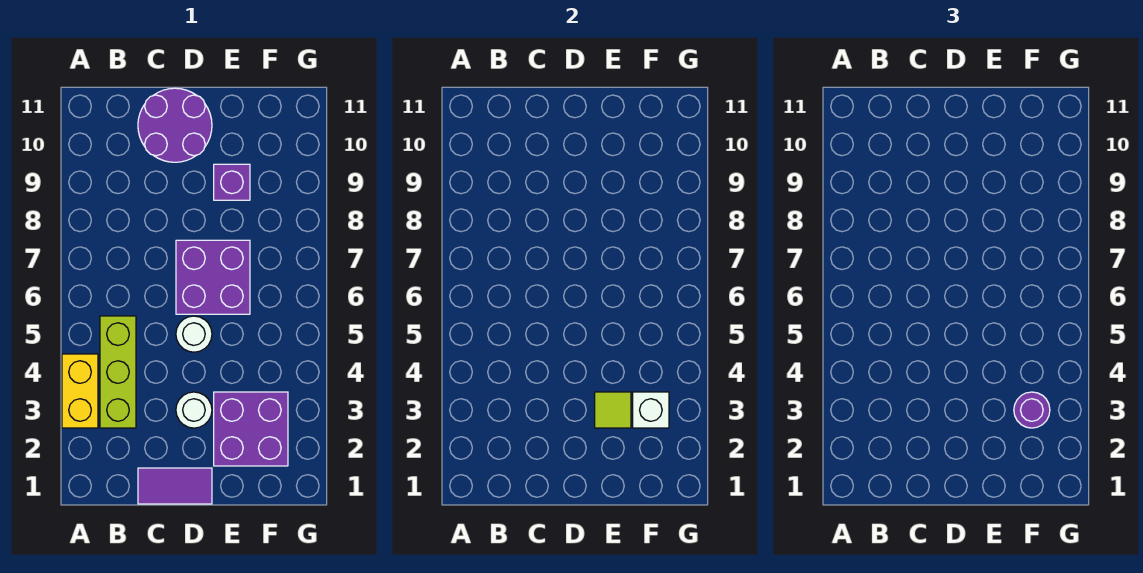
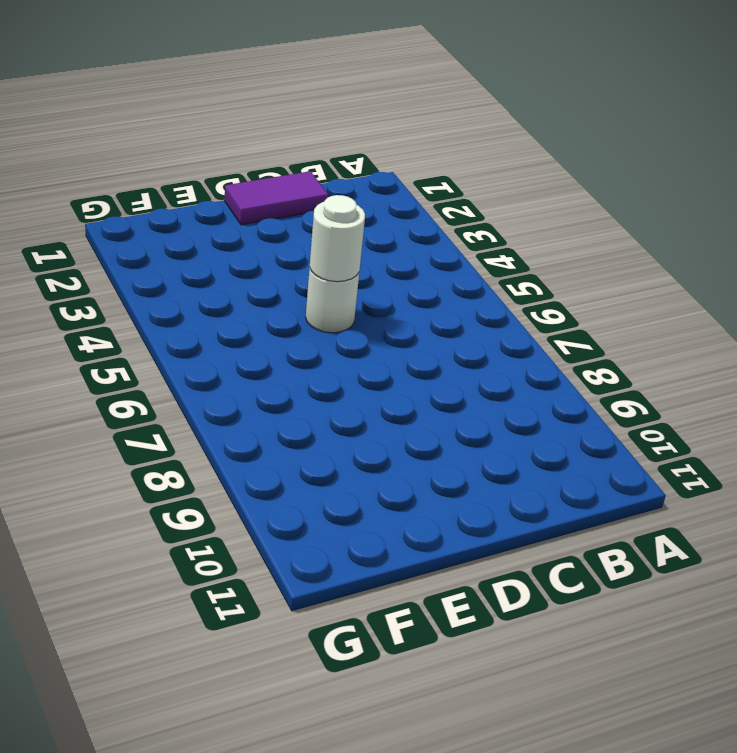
white round brick D5 level 2 -> white round brick D3 level 1
none -> yellow brick A3:A4 level 1
none -> lime brick B3:B5 level 1
none -> purple round brick C10:D11 level 1

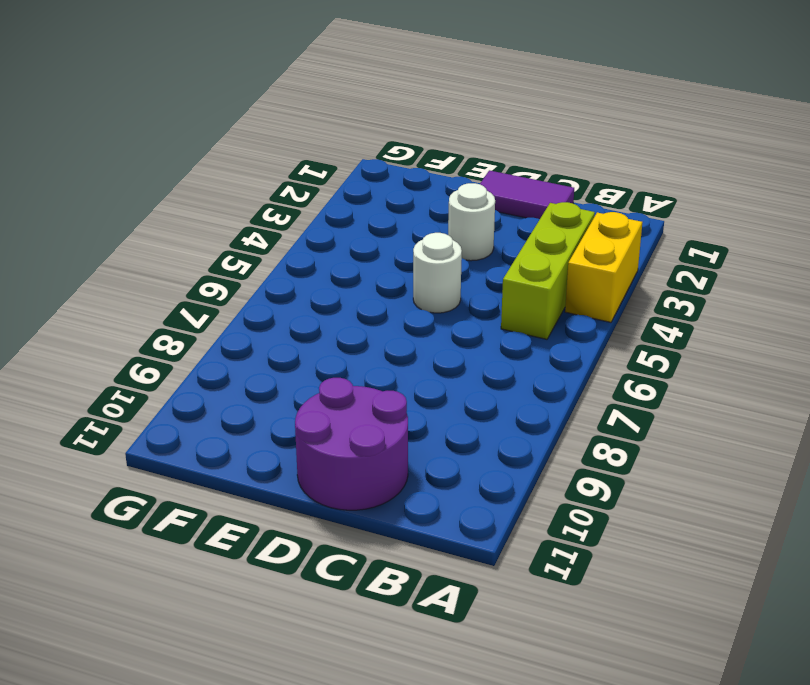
none -> purple brick D6:E7 level 1
none -> purple brick E2:F3 level 1
none -> purple brick E9 level 1

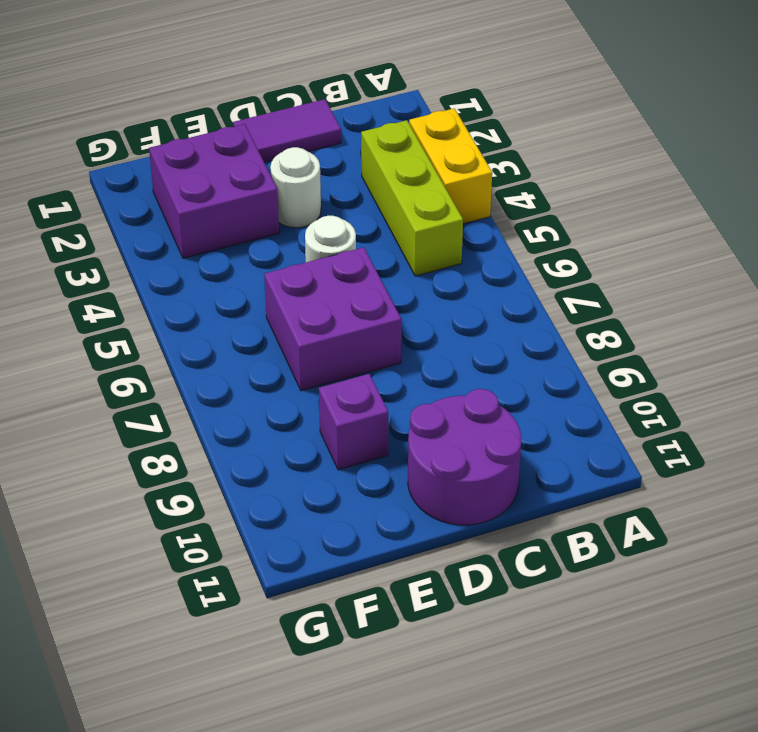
none -> lime tile E3 level 2
none -> white brick F3 level 2
none -> purple round brick F3 level 3

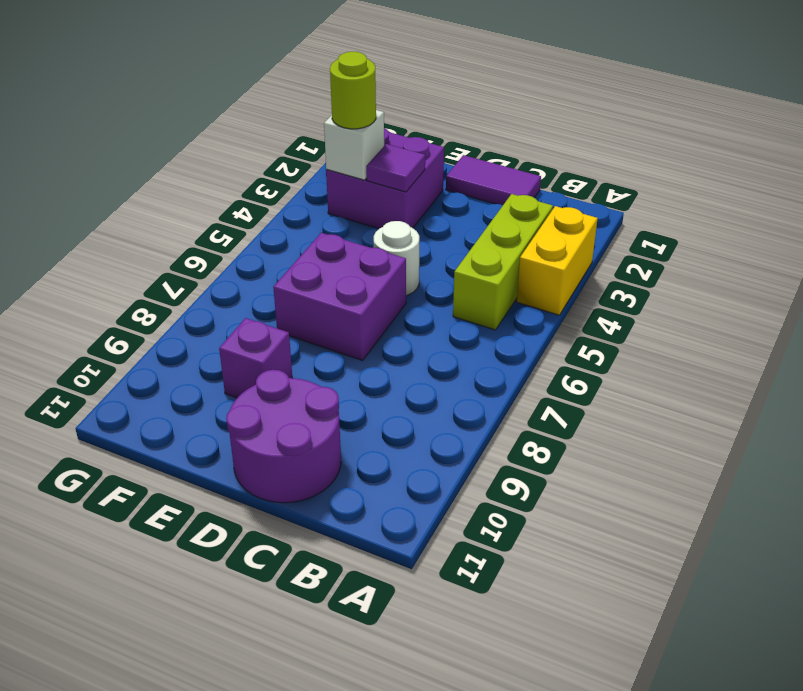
purple tile E3 level 2 -> lime tile E3 level 2
lime round brick F3 level 3 -> purple round brick F3 level 3
none -> white round brick D3 level 1

